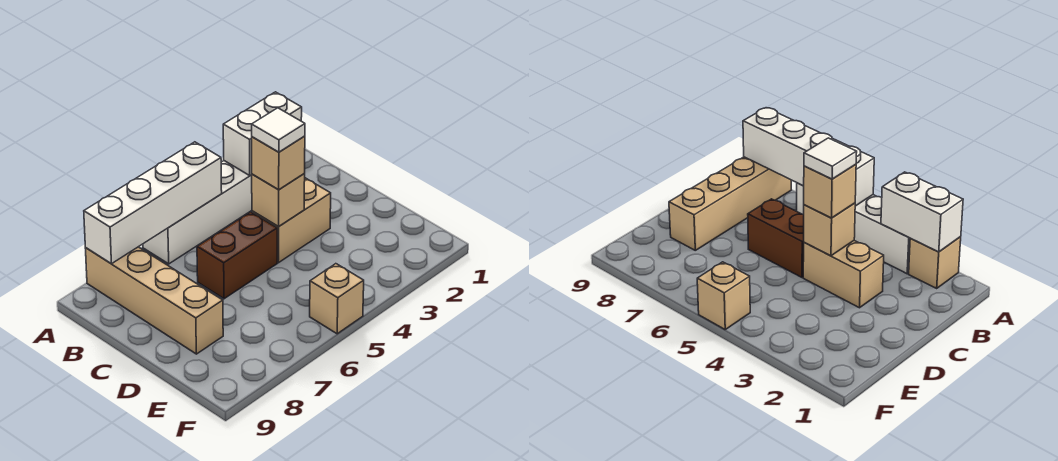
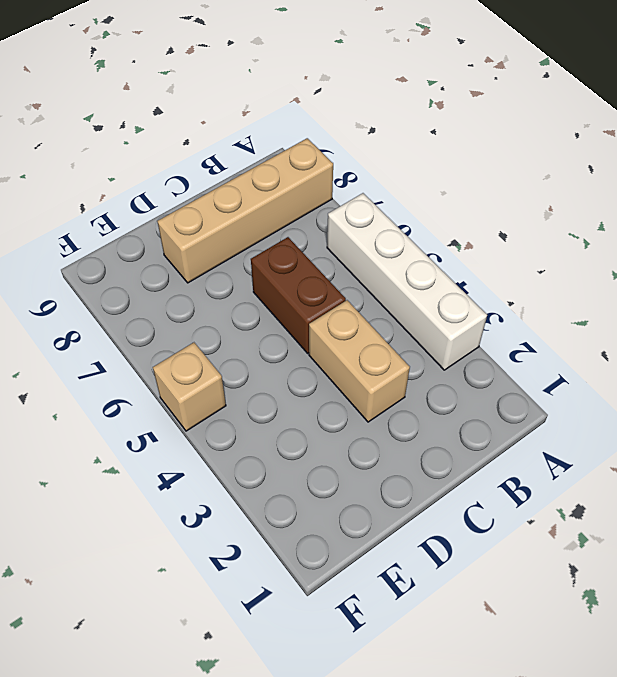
none -> tan brick A2 level 1
none -> white brick A2:A3 level 2

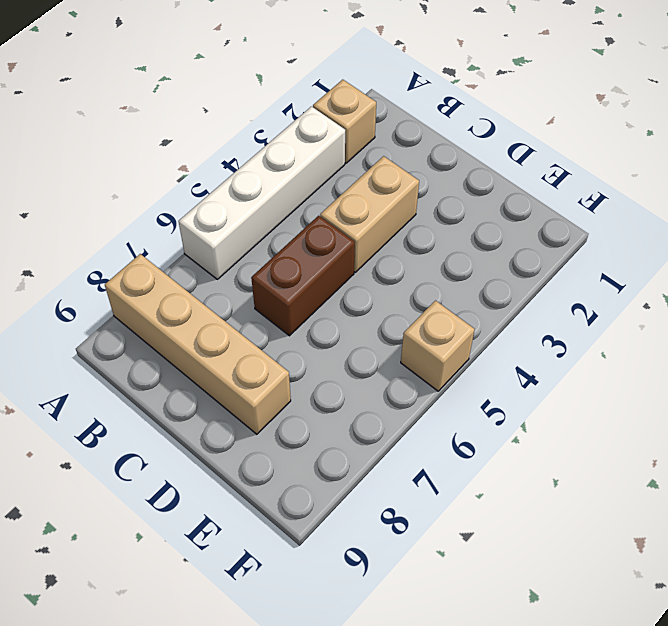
none -> white brick A2:A3 level 2
none -> white brick A5:A8 level 2

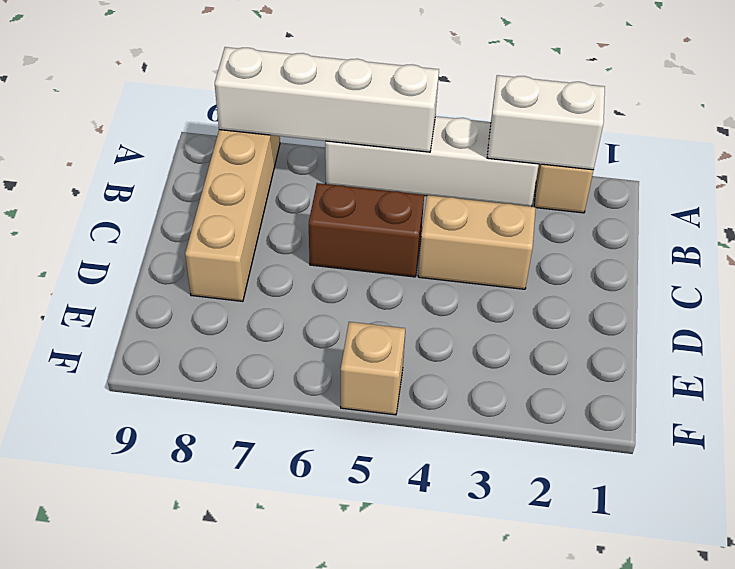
none -> tan brick C4 level 2
none -> tan brick C4 level 3

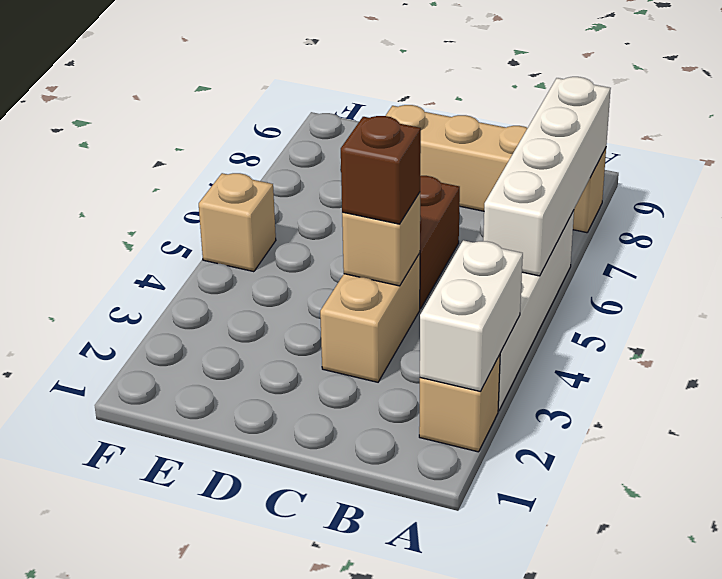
brown brick C4 level 3 -> tan brick C4 level 3
none -> white tile C4 level 4

